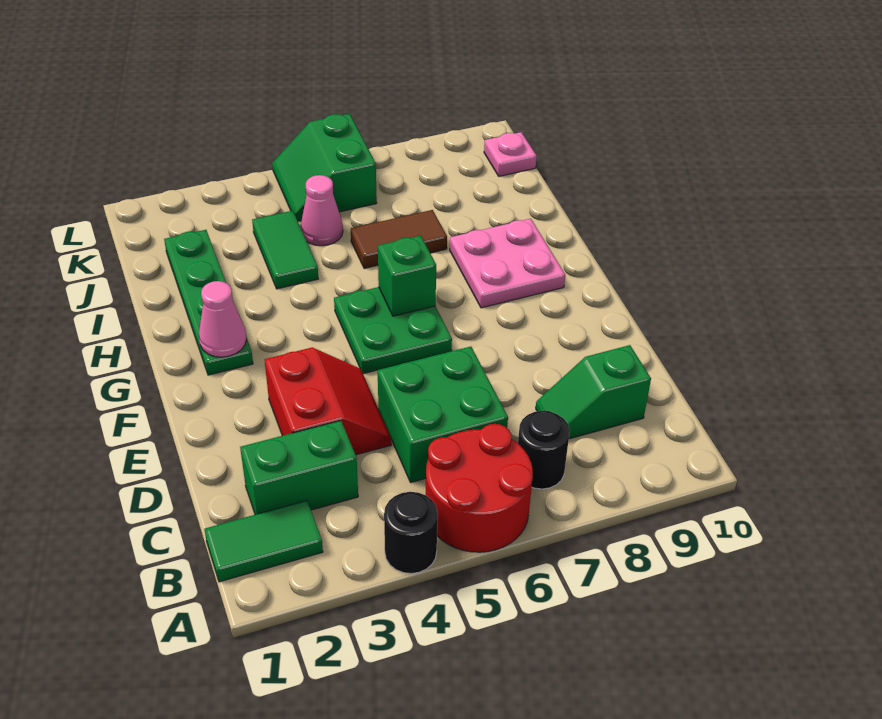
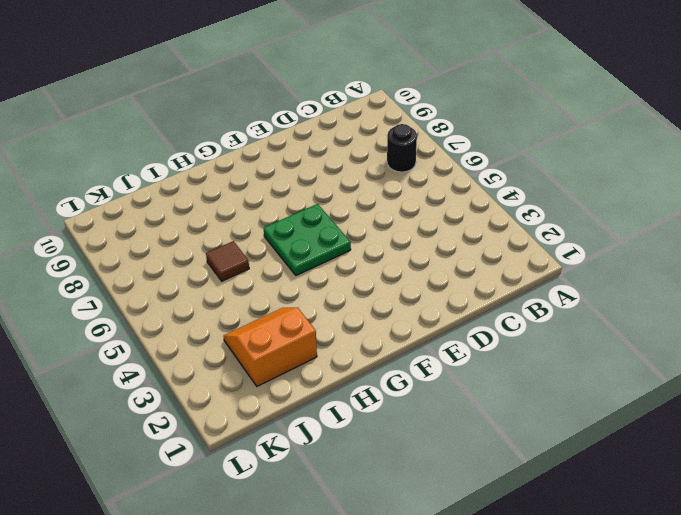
orange slope I2:J3 level 1 top 2 -> green plate G2:J2 level 1
brown tile I6 level 1 -> brown tile I6:I7 level 1
none -> black round brick A4 level 1
none -> red round brick A5:B6 level 1
none -> green tile B1:B2 level 1

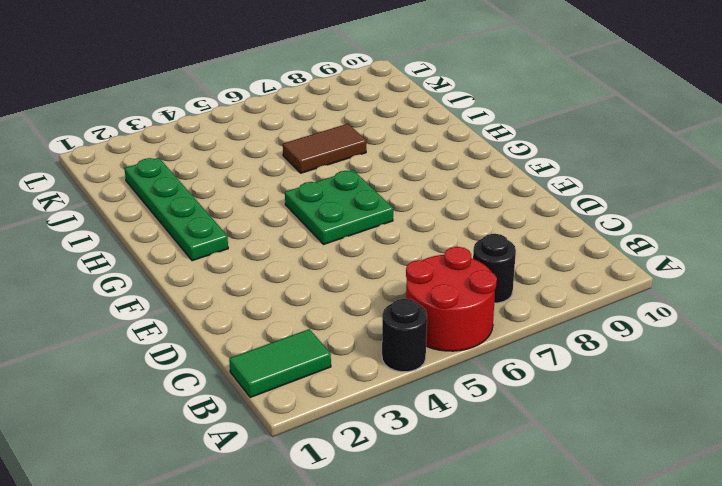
none -> green brick C2:C3 level 1
none -> green brick C5:D6 level 1
none -> green slope C8:C9 level 1 top 9

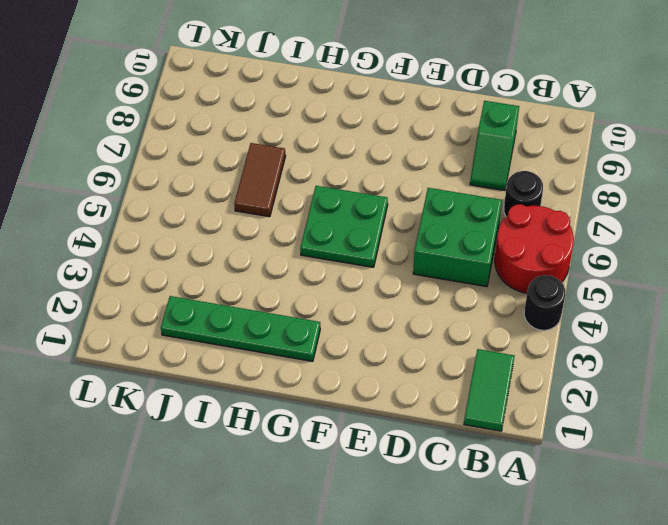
none -> green brick C2:C3 level 1
none -> red slope D3:E4 level 1 top 3
none -> pink plate G8:H9 level 1

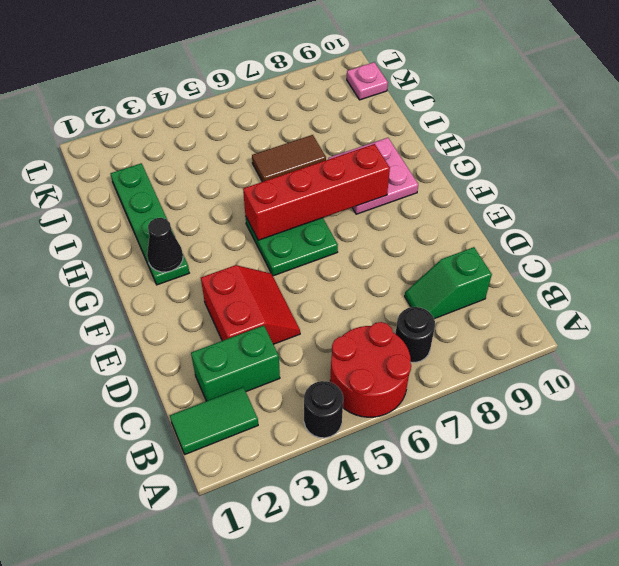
black cone G2 level 2 -> pink cone G2 level 2
red brick G5:G8 level 2 -> green brick G6 level 2
none -> green brick C5:D6 level 1
none -> green tile I4:J4 level 1
none -> pink cone J5 level 1

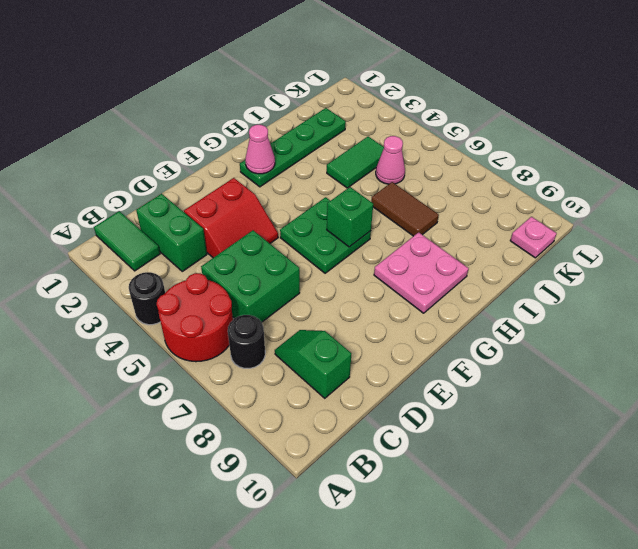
none -> green slope K5:L6 level 1 top 6

